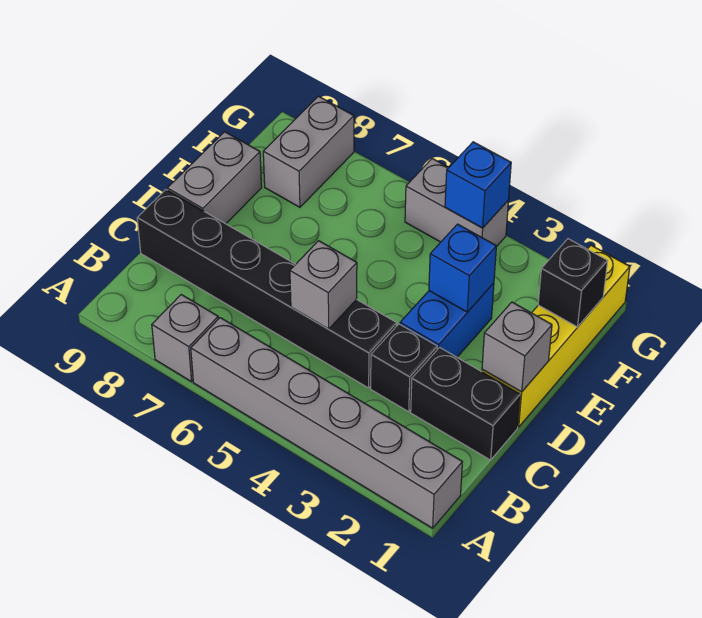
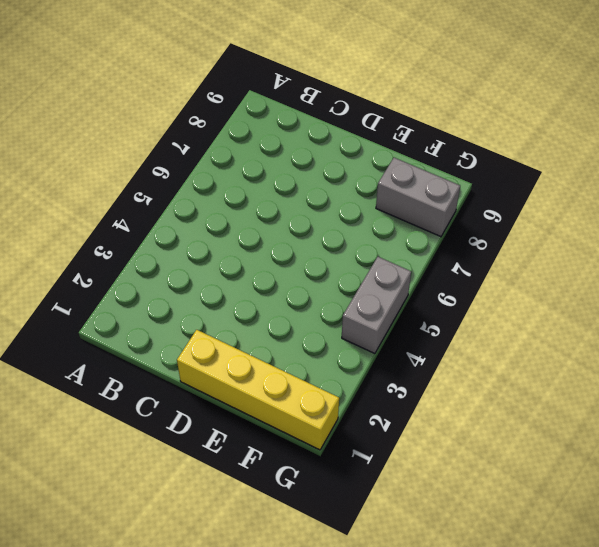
none -> grey brick A1:A6 level 1
none -> grey brick A7 level 1
none -> black brick C1:C2 level 1

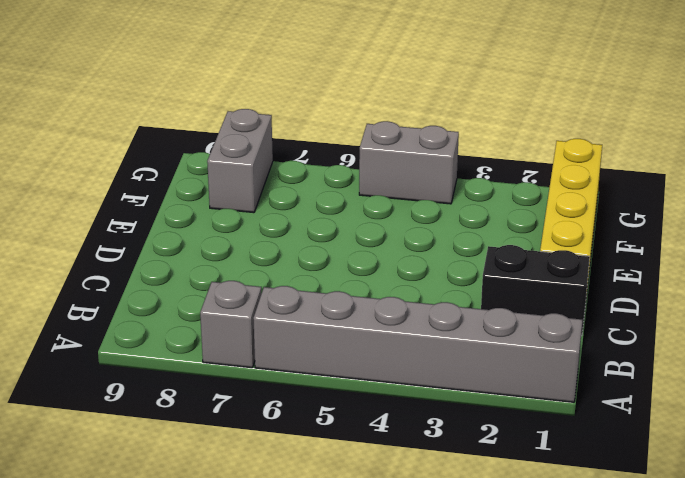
none -> black brick C3 level 1
none -> black brick C4:C9 level 1
none -> blue brick D3:E3 level 1

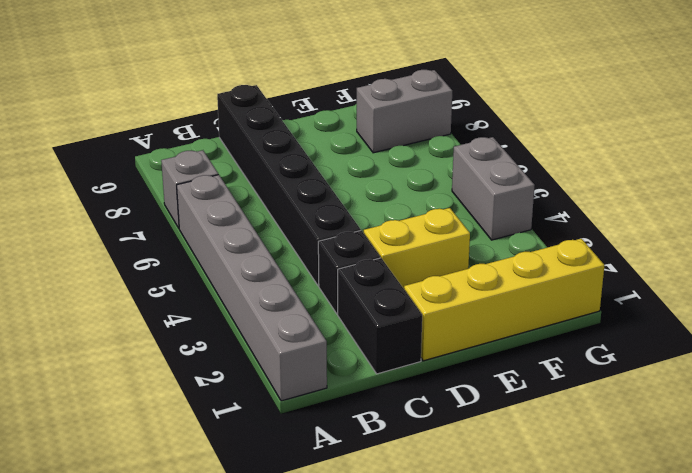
yellow brick D3:E3 level 1 -> blue brick D3:E3 level 1
none -> grey brick D9:E9 level 1
none -> grey brick C5 level 2
none -> grey brick D1 level 2

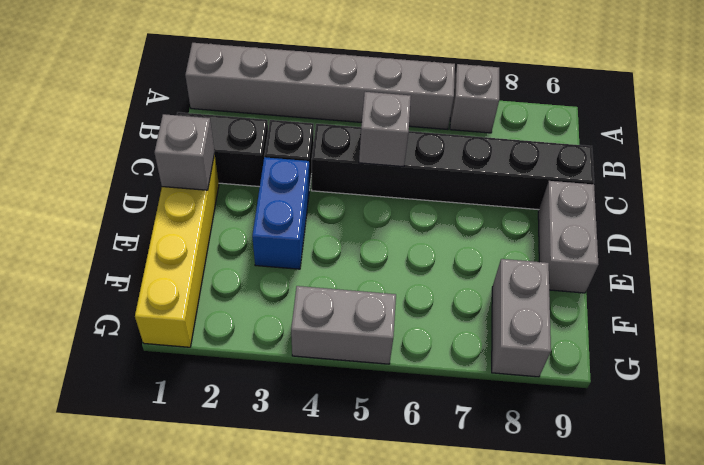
none -> blue brick E3 level 2
none -> black brick F1 level 2
none -> blue brick G4 level 2

